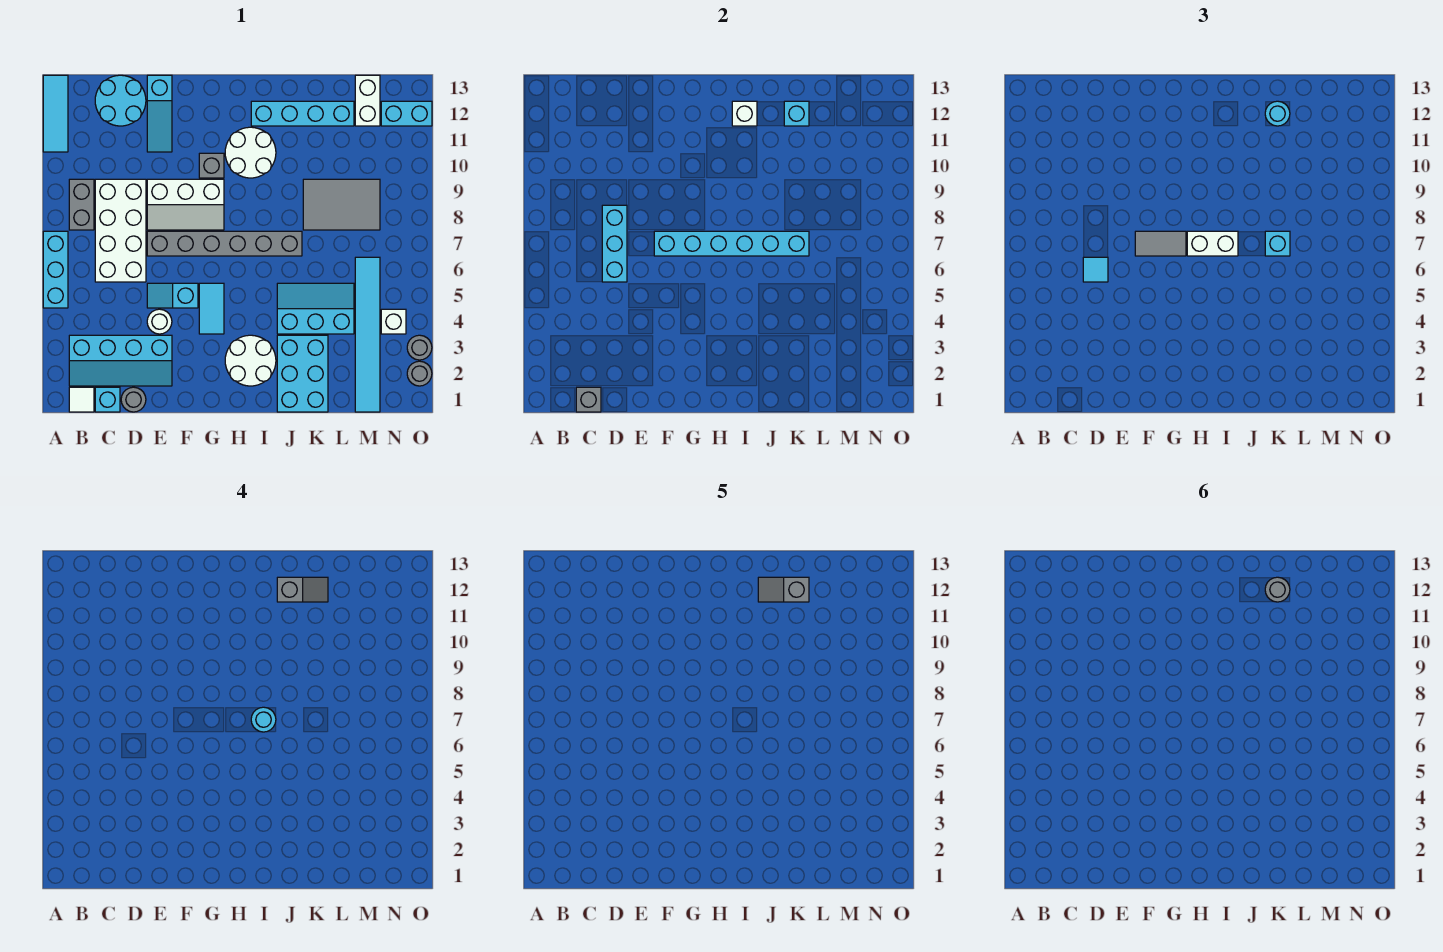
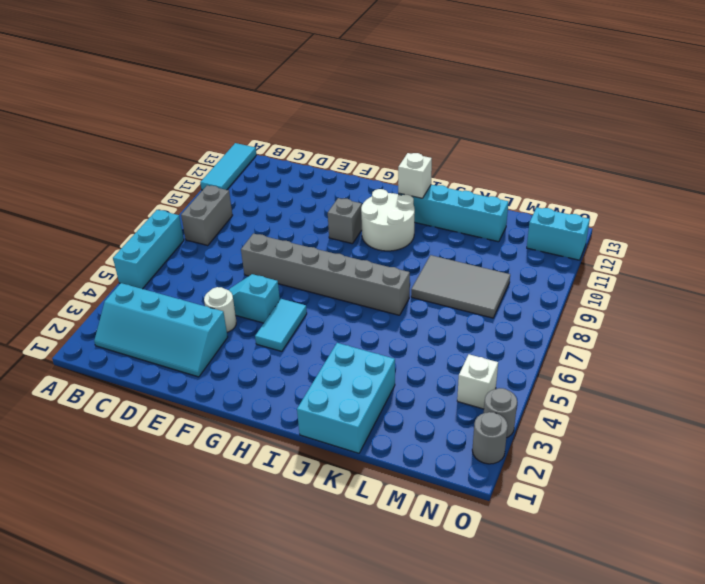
none -> white tile B1 level 1
none -> cyan brick C1 level 1
none -> white brick C6:D9 level 1
none -> cyan round brick C12:D13 level 1

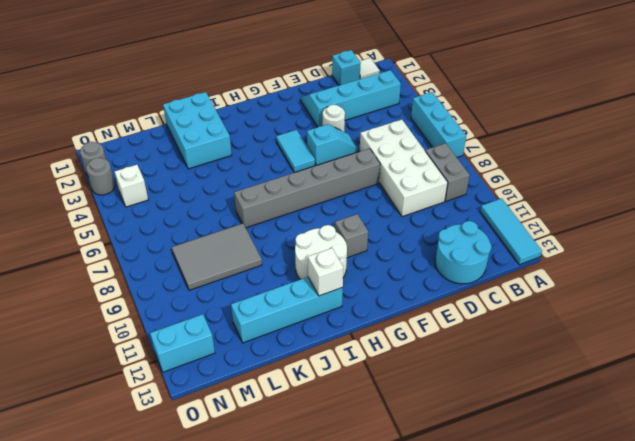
none -> grey round brick D1 level 1
none -> white slope E8:G9 level 1 top 9
none -> cyan slope E11:E13 level 1 top 13
none -> white round brick H2:I3 level 1

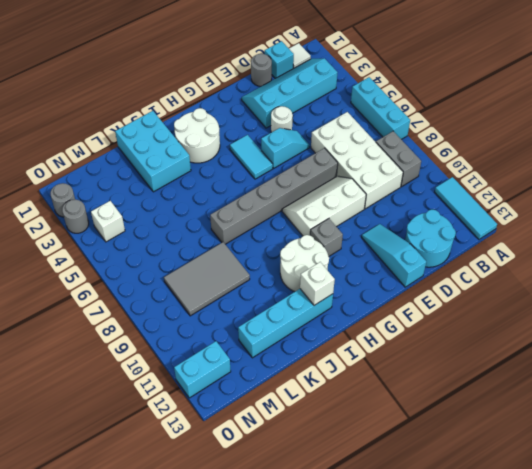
none -> cyan slope J4:L5 level 1 top 4
none -> cyan tile M1:M6 level 1
none -> white brick M12:M13 level 1
none -> grey brick C1 level 2

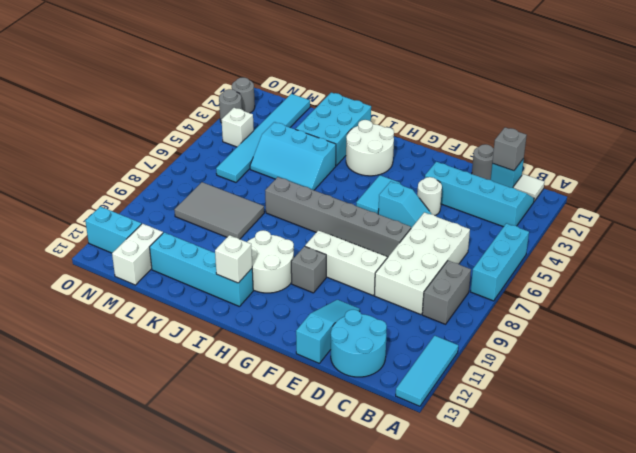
none -> cyan brick D6:D8 level 2
none -> cyan brick F7:K7 level 2
none -> cyan brick K12 level 2
none -> cyan tile D6 level 3

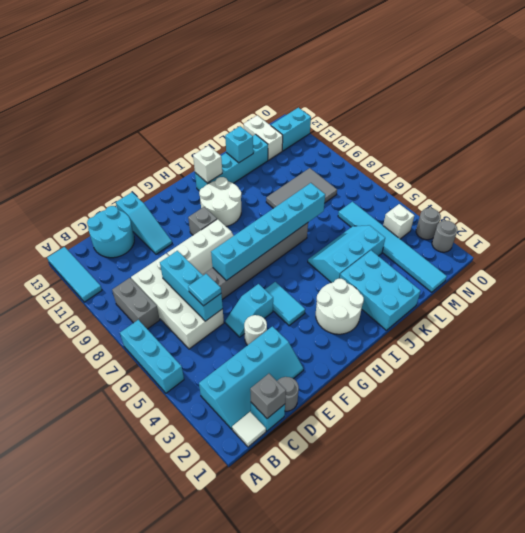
none -> grey tile F7:G7 level 3
none -> white brick H7:I7 level 3
none -> cyan brick K7 level 3
none -> cyan round brick K12 level 3

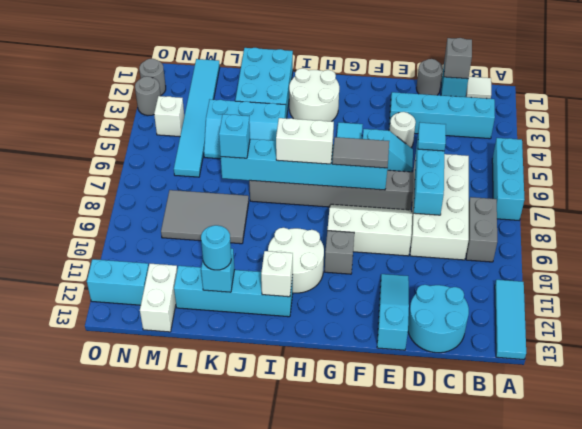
none -> cyan round brick I7 level 4
none -> grey slope J12:K12 level 4 top J
none -> grey slope J12:K12 level 5 top K
none -> grey round brick K12 level 6

